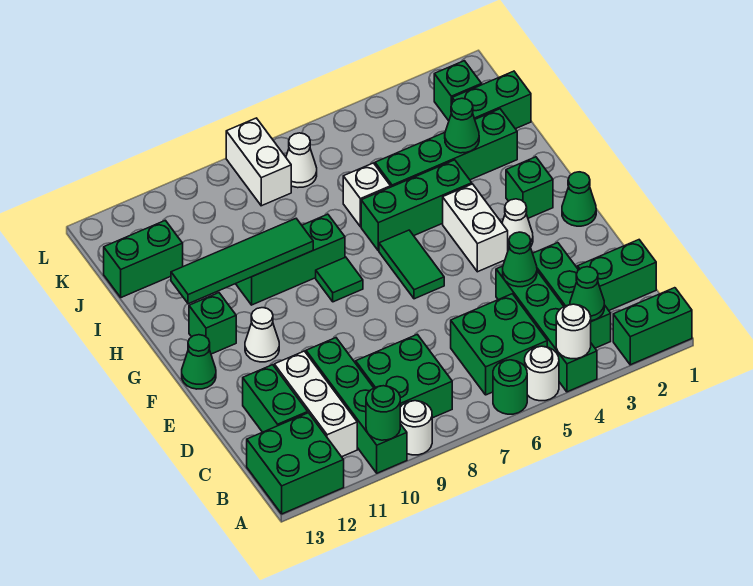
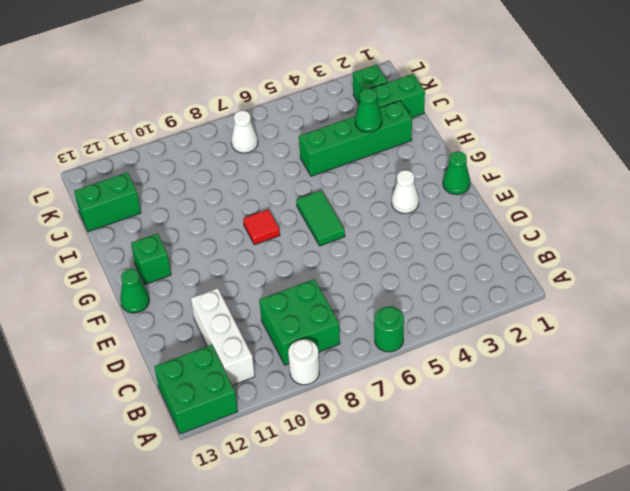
red tile G8 level 1 -> green tile G8 level 1
none -> green brick A1:A2 level 1
none -> green brick A4:D4 level 1
none -> white round brick A5 level 1
none -> green brick A10:D10 level 1

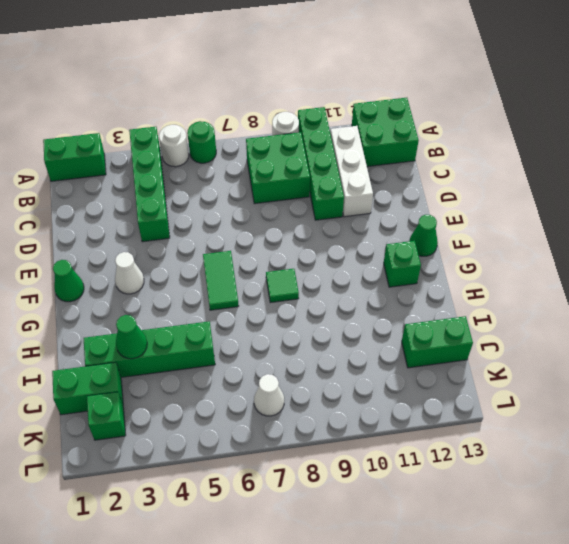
none -> green brick B3:D3 level 1
none -> green brick B5:C6 level 1
none -> green brick C1:C2 level 1
none -> green brick C12:D12 level 1

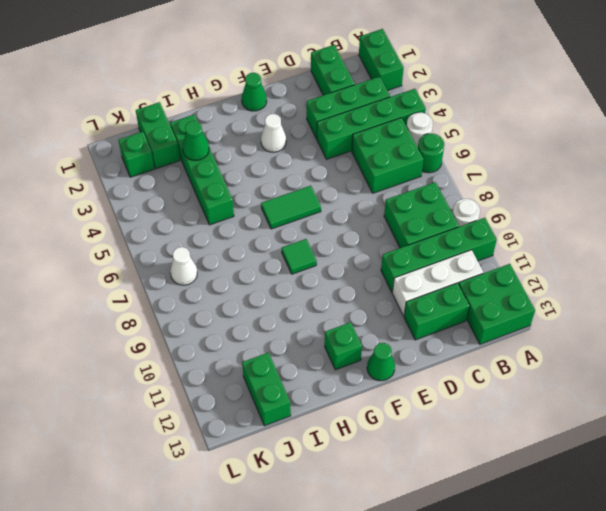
none -> white brick F4:G4 level 1
none -> white cone F11 level 1
none -> green brick G2 level 1
none -> green brick H4:H6 level 1

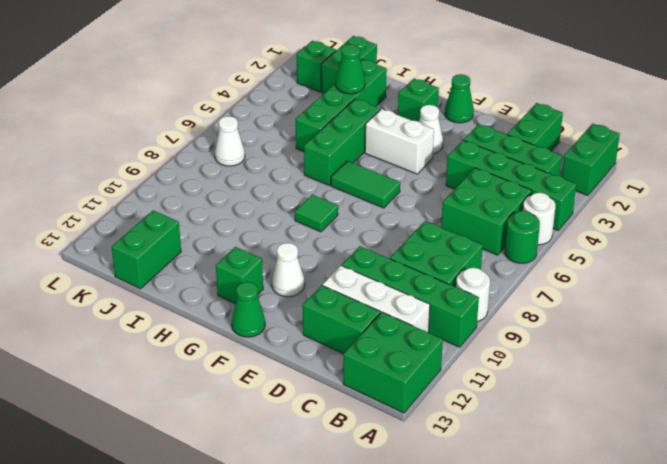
none -> green brick H8:H10 level 1
none -> white brick I6 level 1
none -> white brick K8:L8 level 1
none -> white round brick A4 level 2

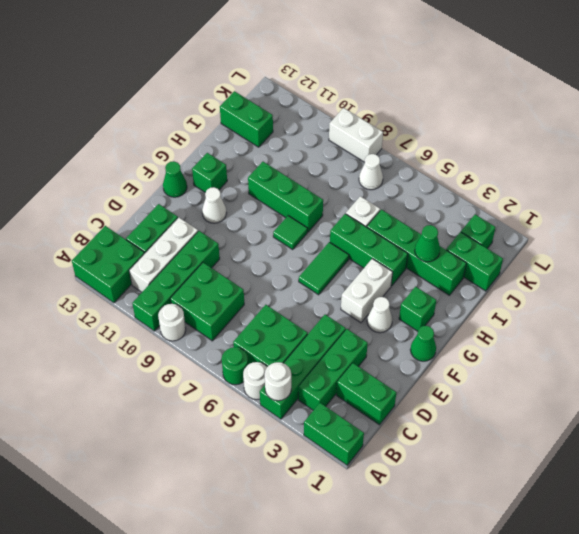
white brick L8:L9 level 1 -> white brick K8:L8 level 1
none -> green round brick A10 level 2
none -> green cone B3 level 2
none -> green cone D4 level 2
none -> green tile H9:H12 level 2

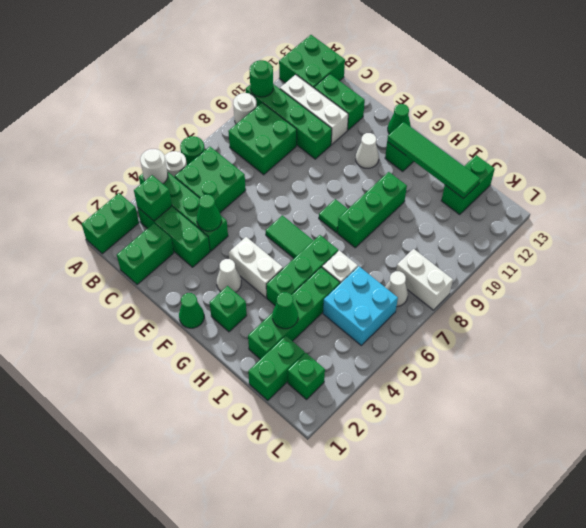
green brick B3 level 2 -> green cone B3 level 2
green tile G12:J12 level 2 -> green tile H9:H12 level 2
cyan brick J5:K6 level 1 -> none

